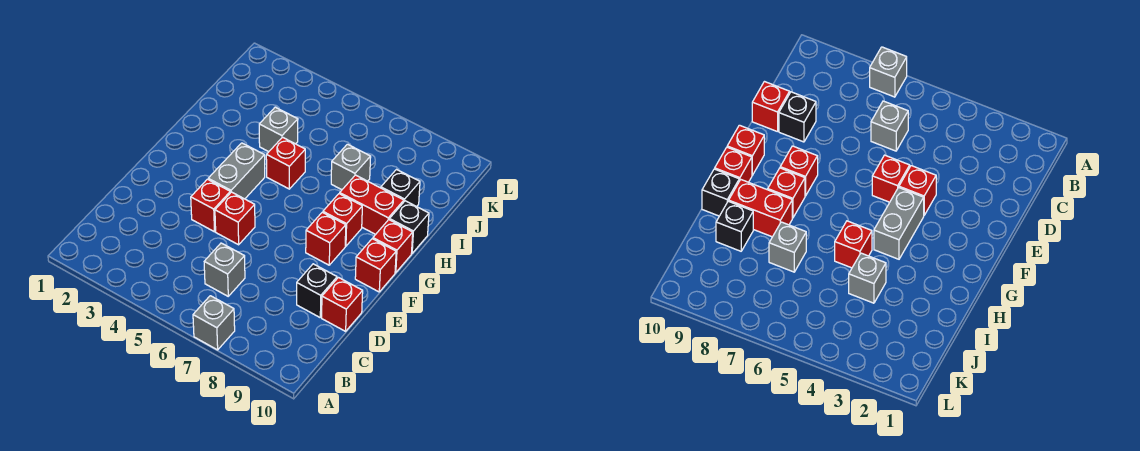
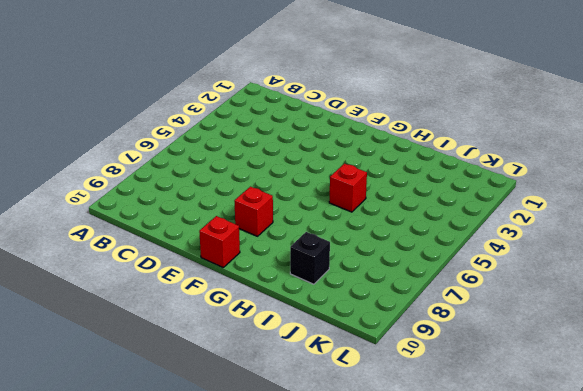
none -> grey brick A7 level 1
none -> grey brick C6 level 1
none -> black brick D9 level 1

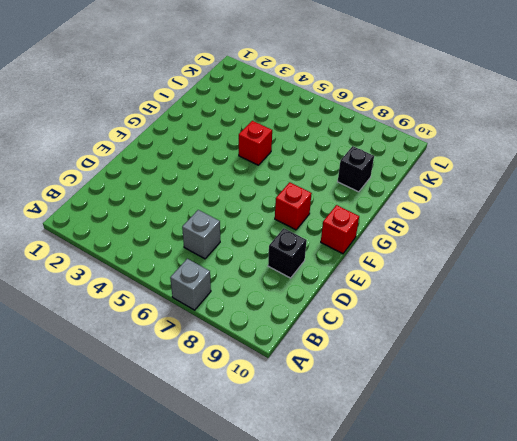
none -> red brick D10 level 1
none -> red brick E4 level 1
none -> red brick E5 level 1

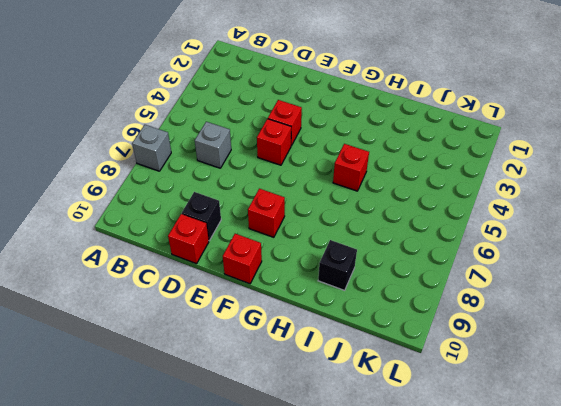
none -> grey brick F4:G4 level 1
none -> red brick G8 level 1
none -> red brick G10 level 1

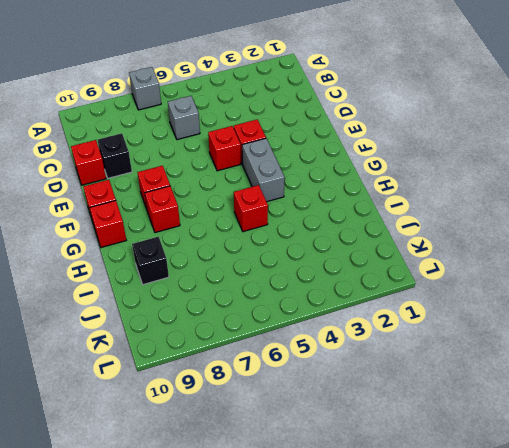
none -> red brick H8:H9 level 1
none -> black brick H10 level 1
none -> grey brick I4 level 1

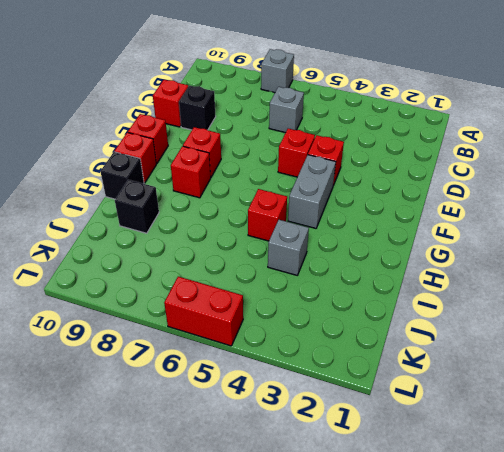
red brick L5:L6 level 1 -> red brick H8:H9 level 1
none -> grey brick I7 level 1

